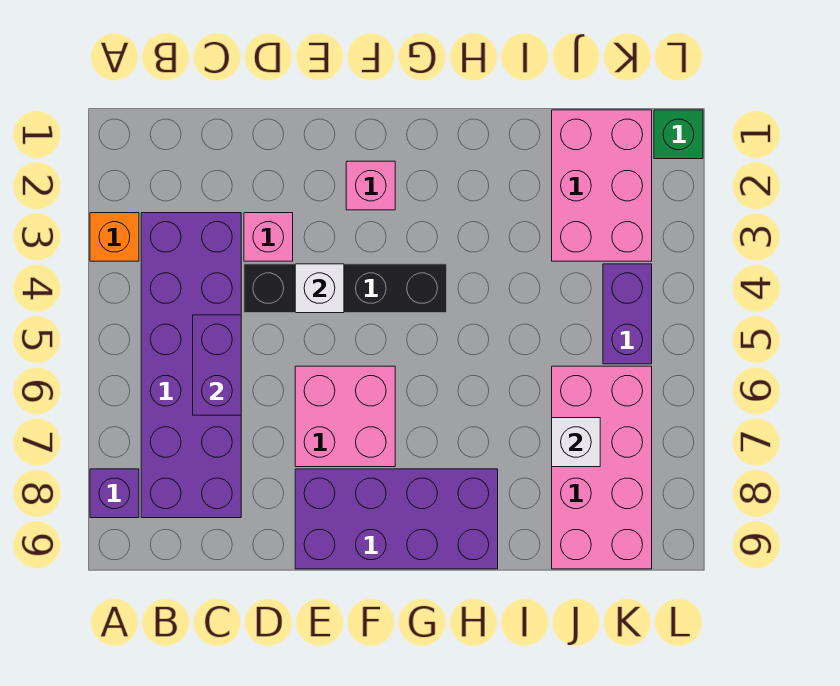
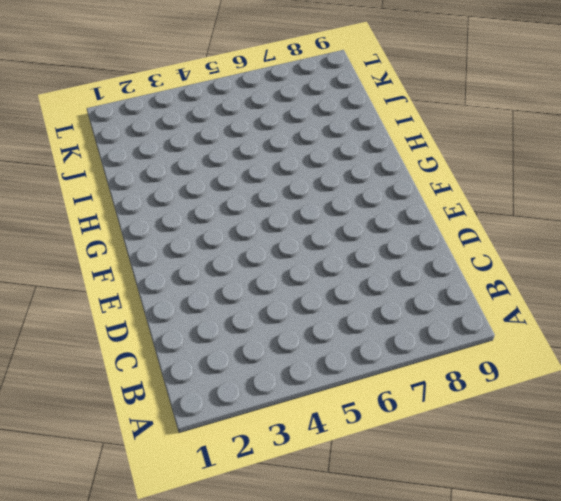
none -> orange brick A3 level 1
none -> purple brick A8 level 1
none -> purple brick B3:C8 level 1

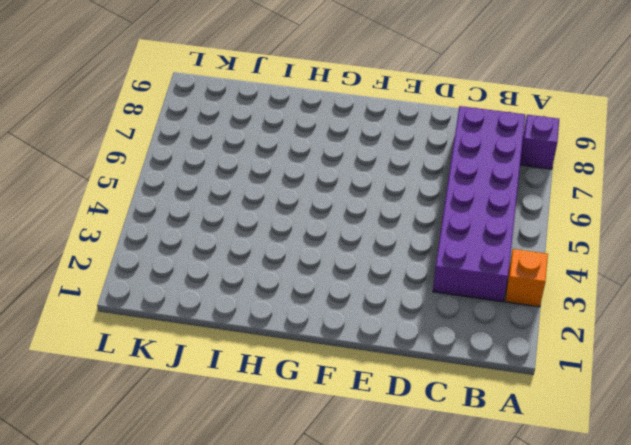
none -> pink brick D3 level 1
none -> black brick D4:G4 level 1
none -> pink brick E6:F7 level 1

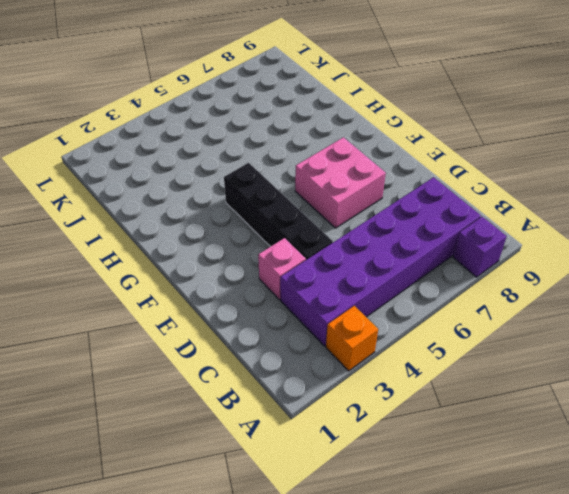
none -> purple brick E8:H9 level 1
none -> pink brick F2 level 1
none -> pink brick J1:K3 level 1

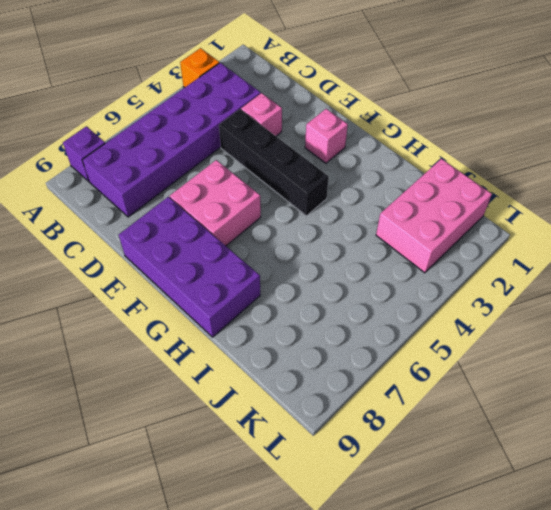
none -> pink brick J6:K9 level 1
none -> purple brick K4:K5 level 1
none -> green brick L1 level 1

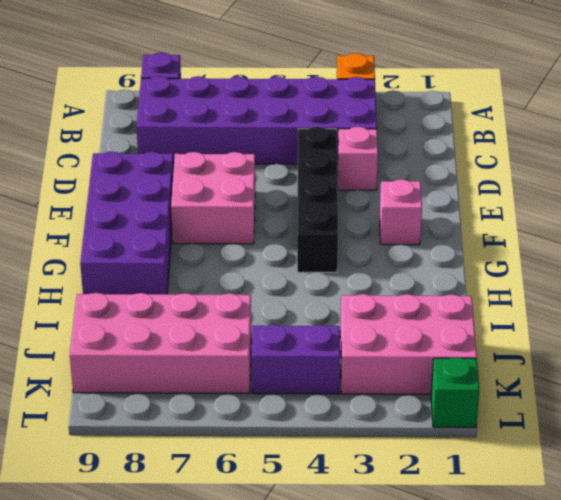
none -> purple brick C5:C6 level 2
none -> white brick E4 level 2
none -> white brick J7 level 2

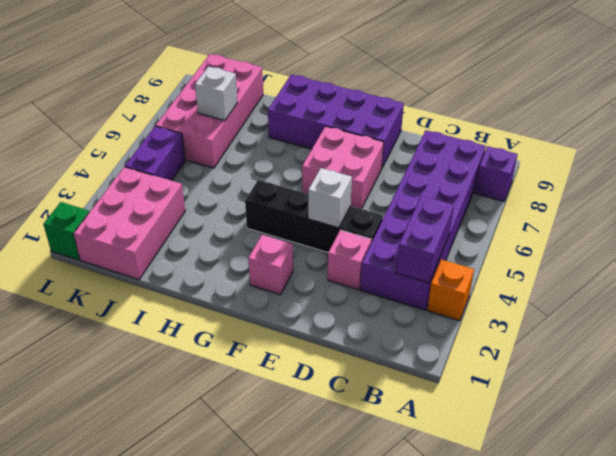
purple brick B3:B4 level 2 -> purple brick C5:C6 level 2

